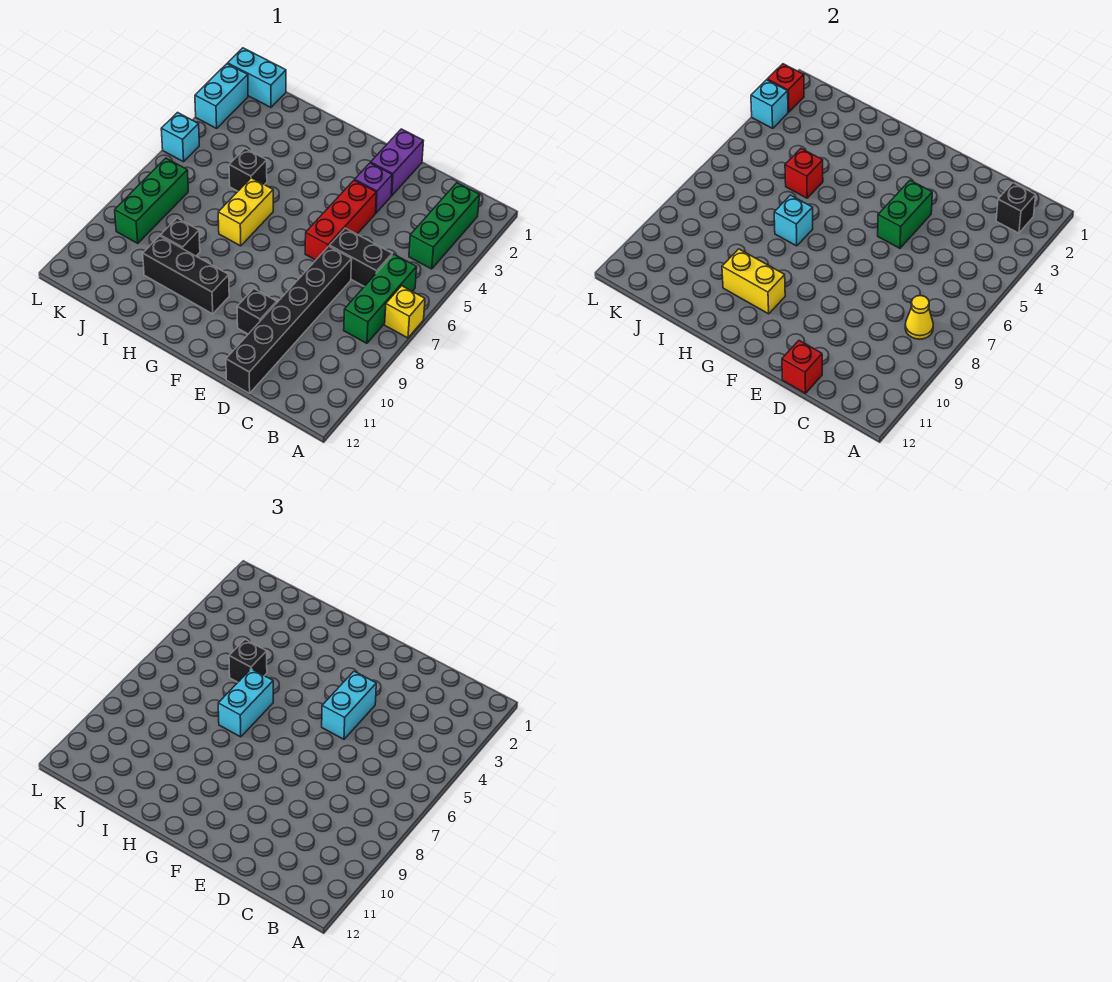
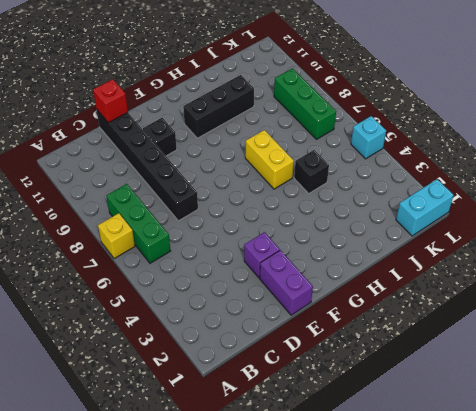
none -> green brick B2:B4 level 1
none -> black brick C6:D6 level 1
none -> red brick E4:E6 level 1

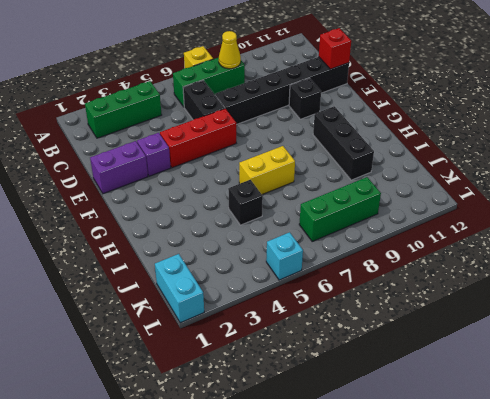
none -> black brick I9 level 1
none -> cyan brick L2:L3 level 1
none -> black brick B2 level 2

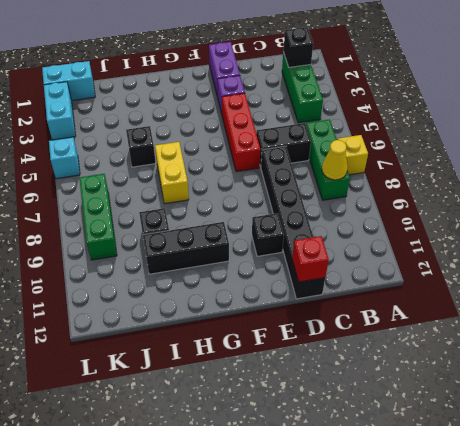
none -> green brick E4:E5 level 2
none -> yellow brick G10:H10 level 2
none -> cyan brick H7 level 2

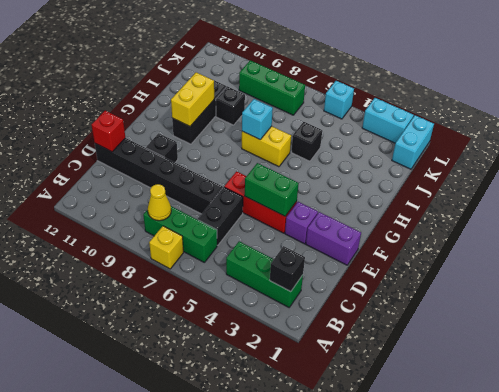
none -> red brick I5 level 2
none -> red brick L2 level 2
none -> cyan brick L3 level 2

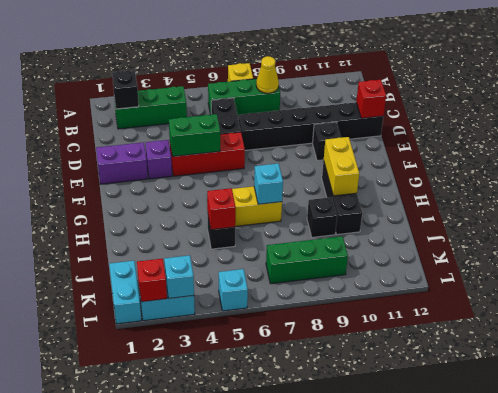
none -> cyan brick E4:E5 level 3
none -> cyan brick H6:H7 level 3
none -> black brick I5 level 3

